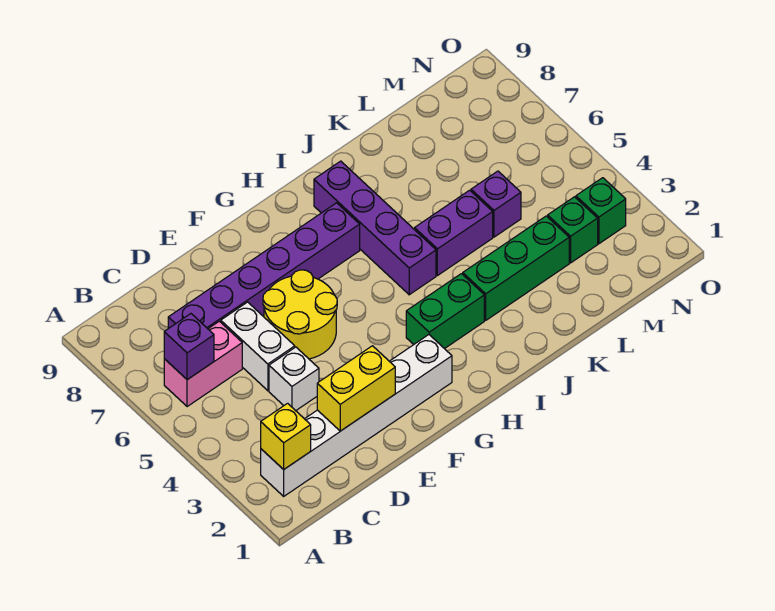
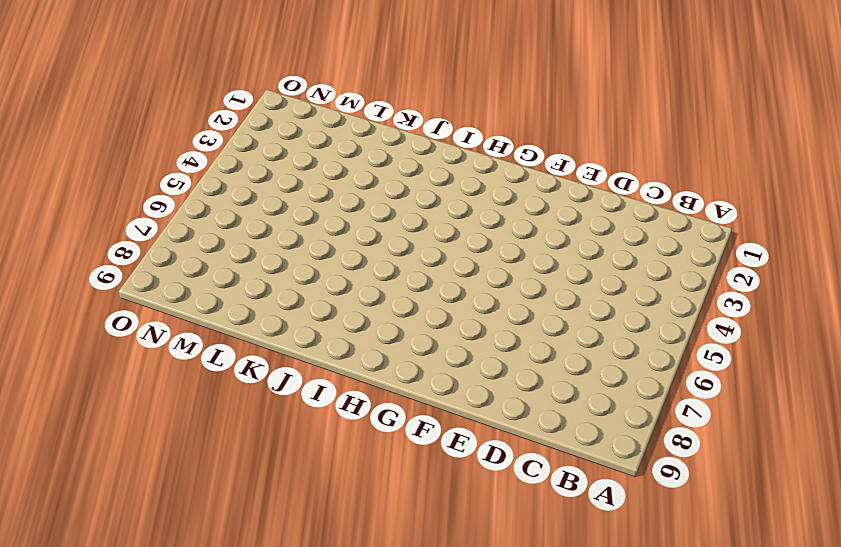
none -> white brick B2:G2 level 1
none -> pink brick B6:C6 level 1
none -> purple brick C7:H7 level 1

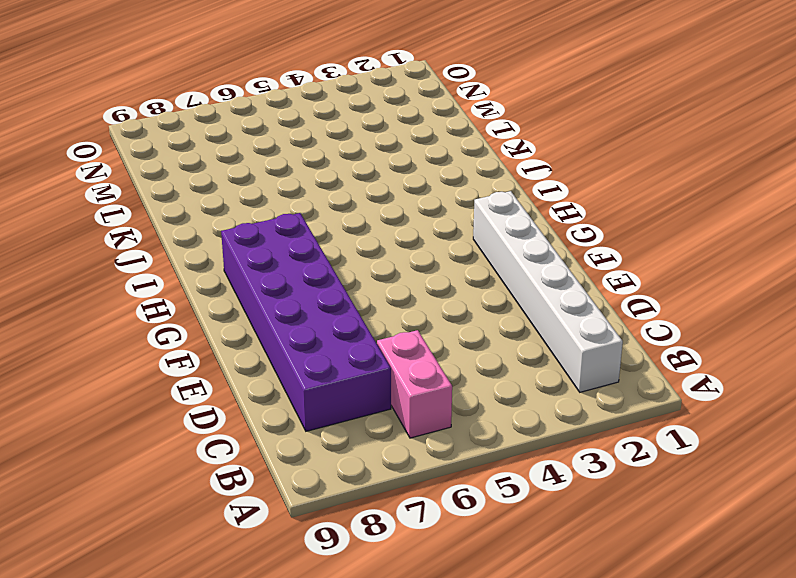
purple brick C7:H8 level 1 -> purple brick C7:H7 level 1
none -> white brick D4 level 1
none -> white brick D5:D6 level 1
none -> yellow round brick E5:F6 level 1

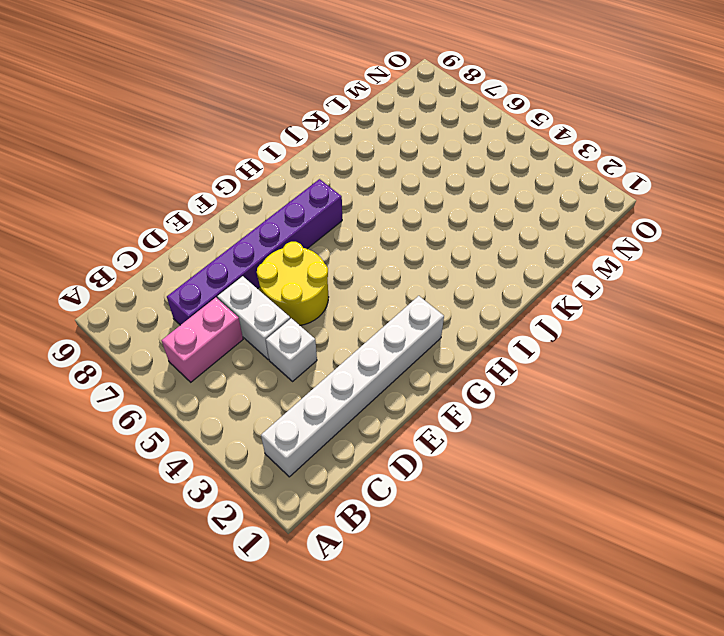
none -> green brick H3:I3 level 1
none -> purple brick I5:I8 level 1
none -> green brick J3:L3 level 1

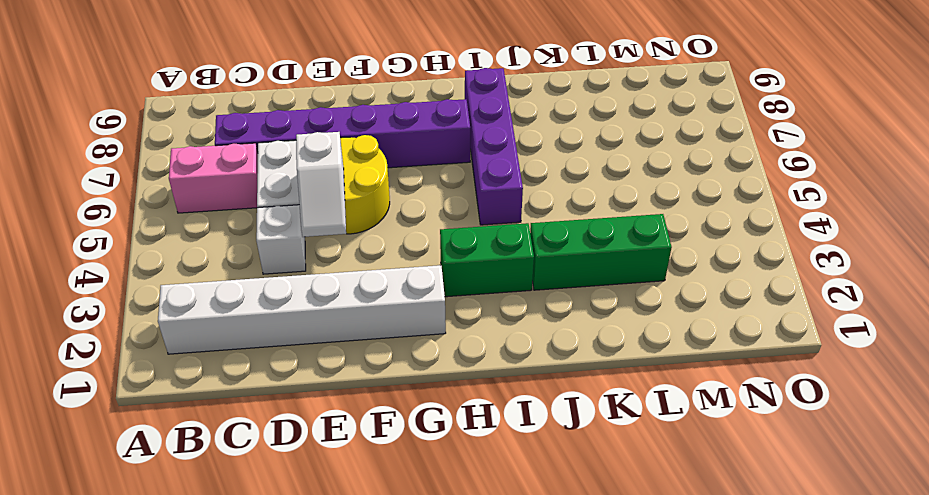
white slope E4:E5 level 2 top 5 -> none
none -> purple brick J5:K5 level 1
none -> purple brick L5 level 1
none -> green brick M3 level 1

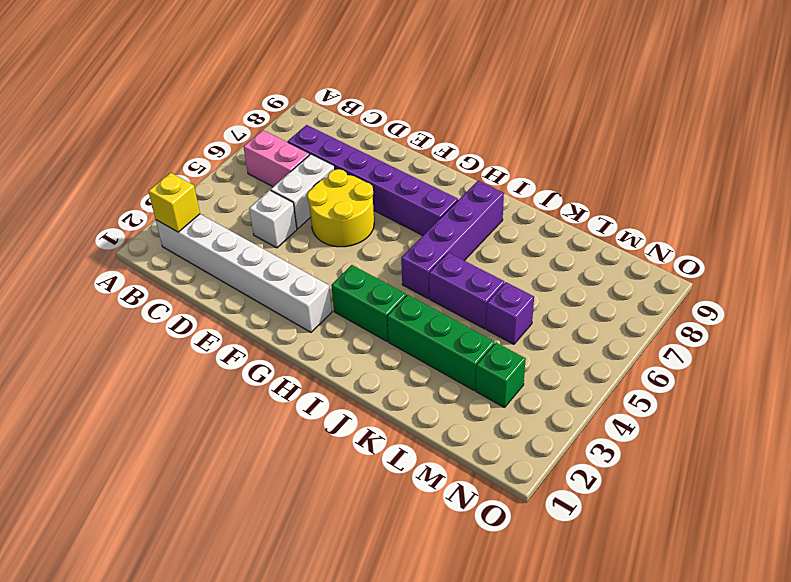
none -> green brick N3 level 1
none -> purple brick B6 level 2
none -> yellow brick D2:E2 level 2

